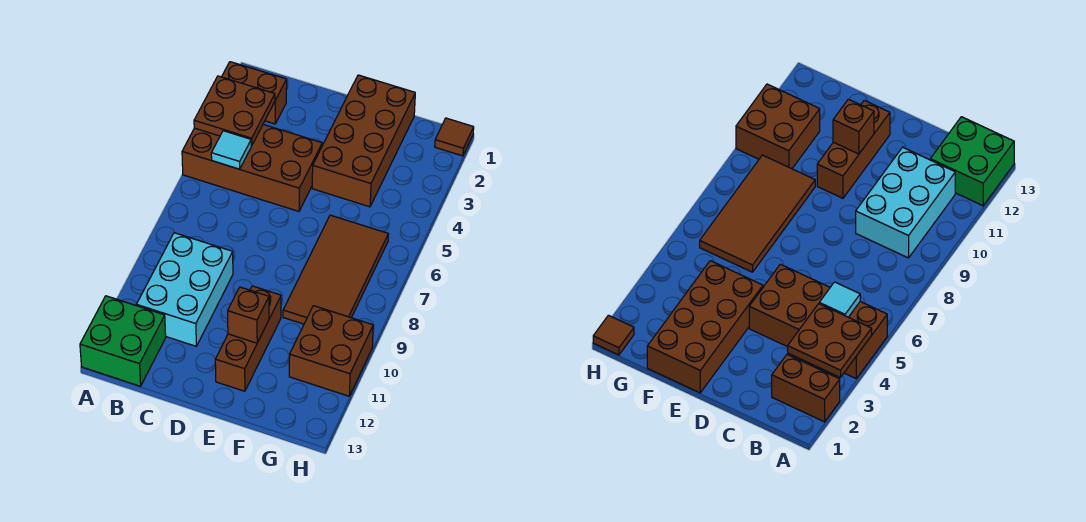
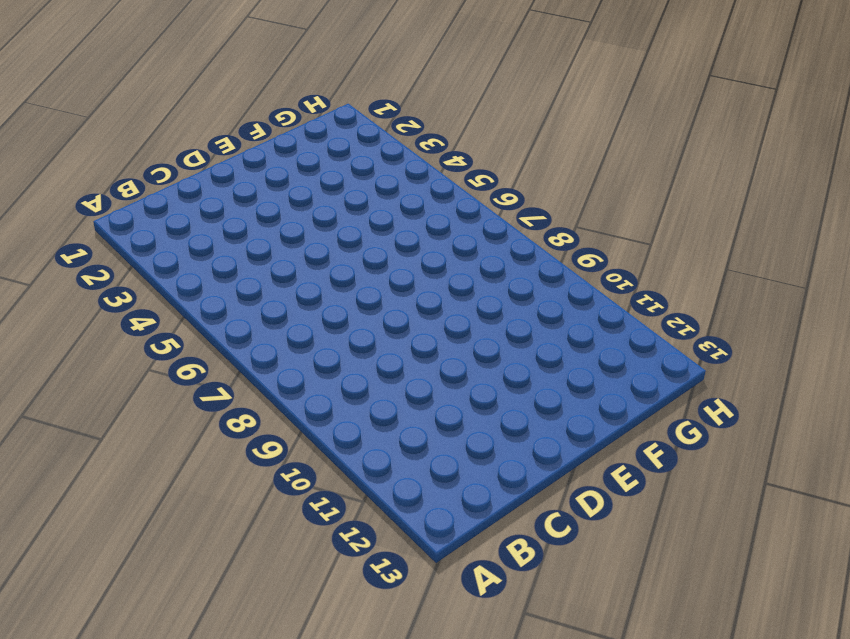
none -> brown brick A2:B2 level 1
none -> brown brick A4:D5 level 1
none -> green brick A12:B13 level 1

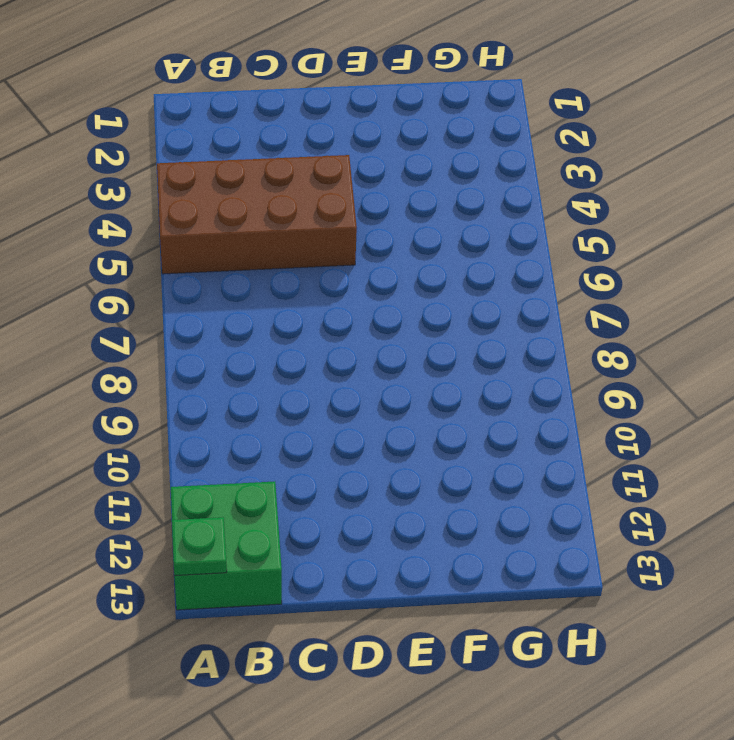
green plate A13 level 2 -> none
none -> brown brick A2:B2 level 1
none -> cyan brick B9:C11 level 1
none -> brown brick E1:F4 level 1

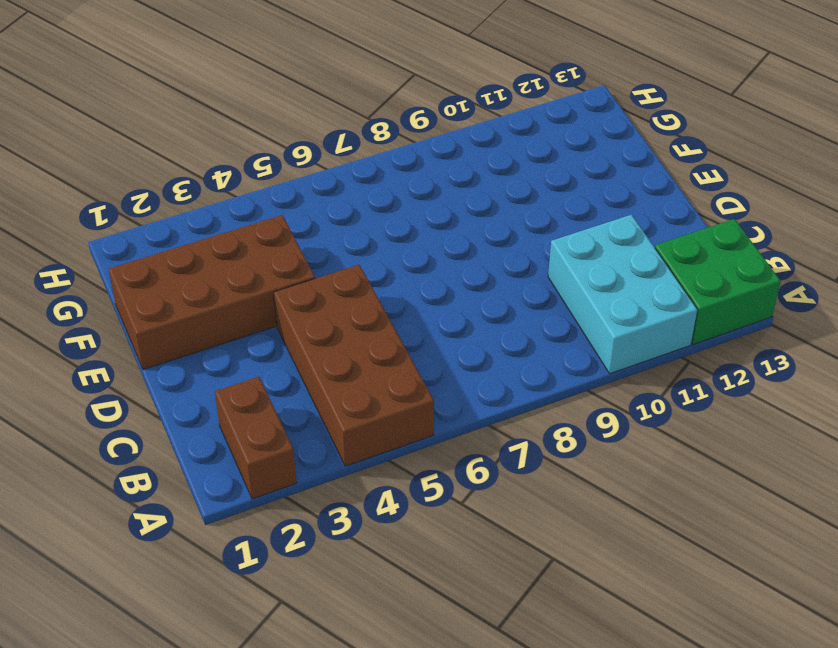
cyan brick A10:C11 level 1 -> cyan brick B9:C11 level 1
none -> brown brick E10:E12 level 1
none -> brown tile F6:G9 level 1
none -> brown brick G10:H11 level 1

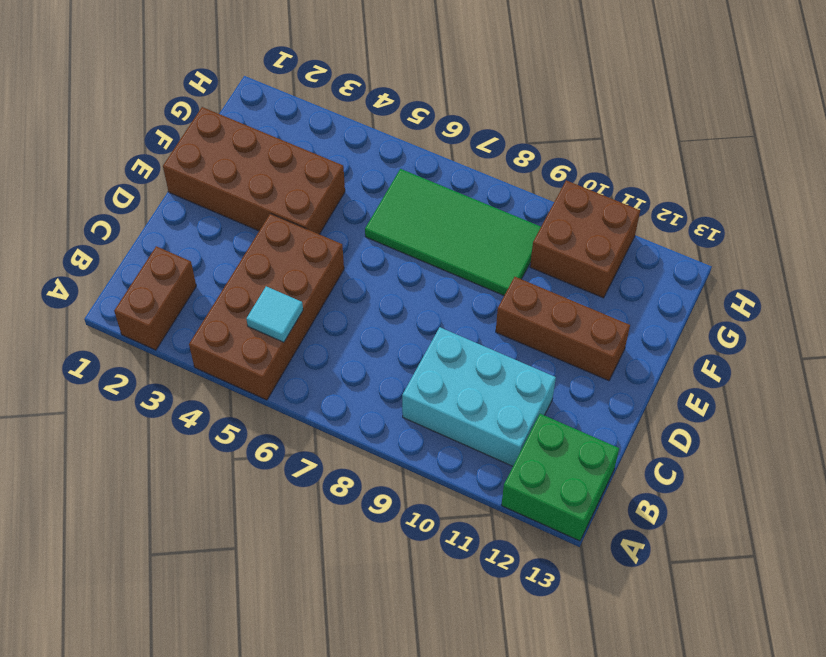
green tile F6:G9 level 1 -> brown tile F6:G9 level 1
none -> brown tile H1 level 1
none -> brown plate A3:B4 level 2
none -> brown brick E11 level 2

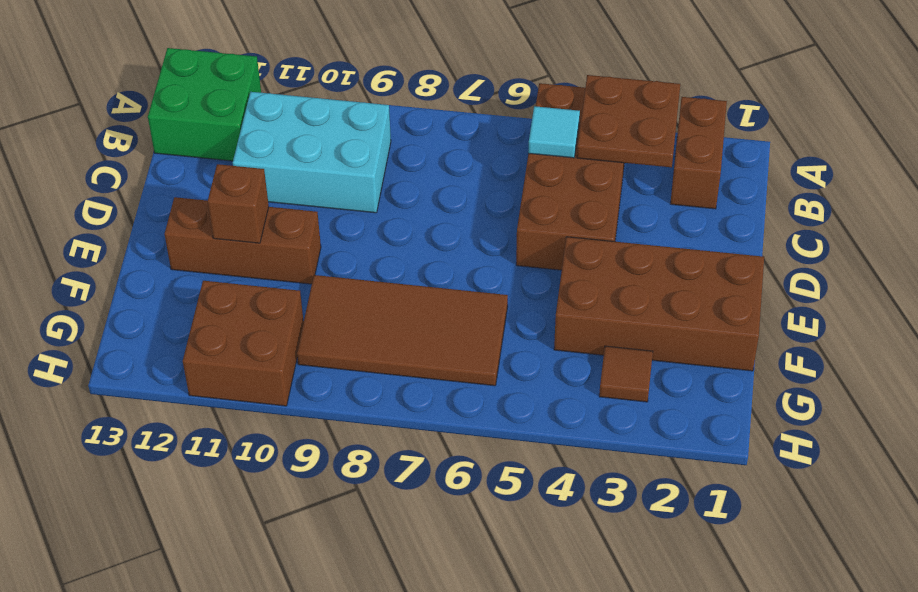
brown tile G3 level 1 -> brown tile H1 level 1

